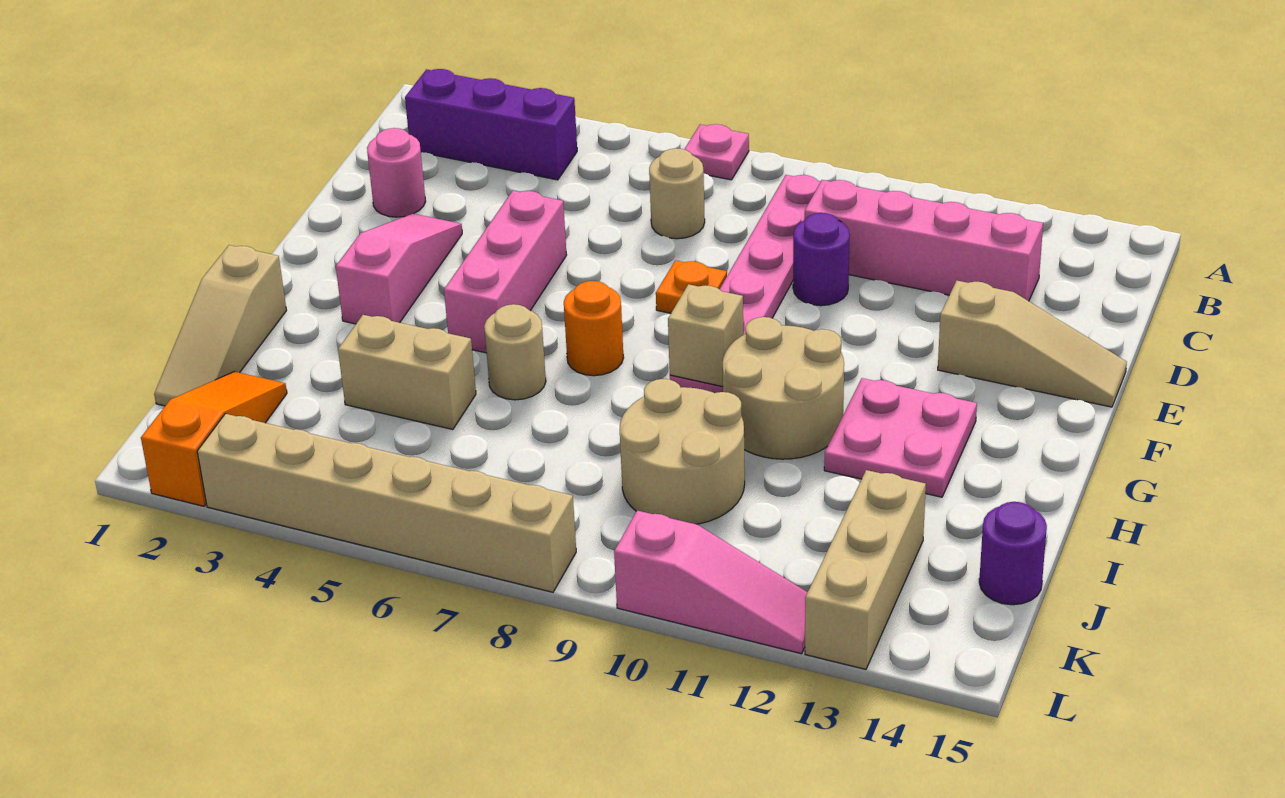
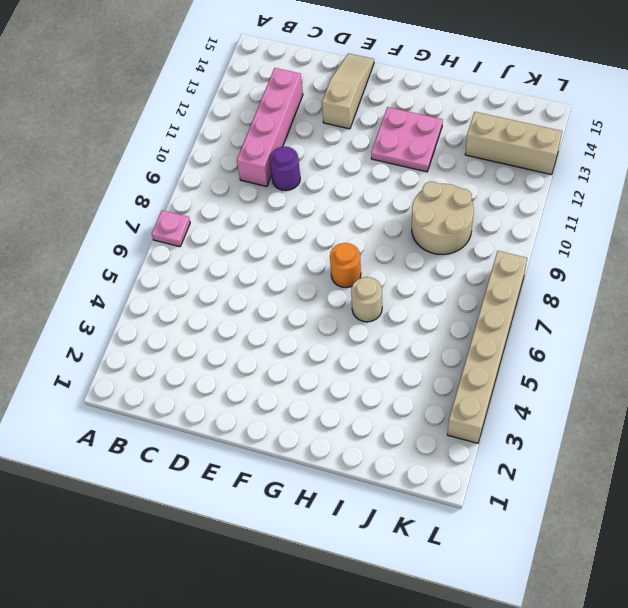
none -> purple brick B2:B4 level 1
none -> pink plate B9:G9 level 1
none -> tan round brick C7 level 1

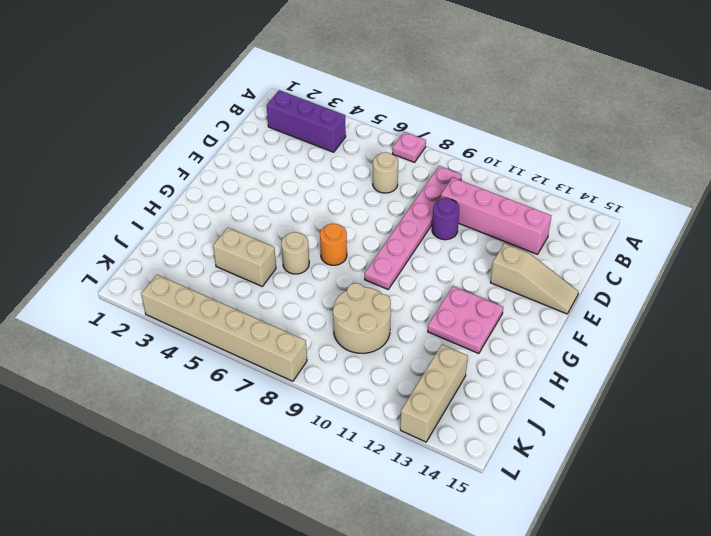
none -> pink round brick D2 level 1
none -> pink slope E3:G3 level 1 top G
none -> pink brick E5:G5 level 1

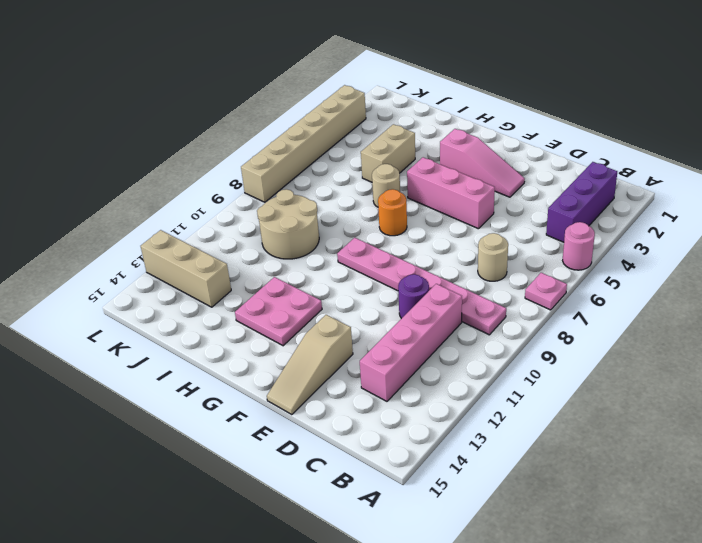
pink round brick A5 level 1 -> pink round brick D2 level 1
none -> orange plate E8 level 1
none -> tan round brick G10:H11 level 1
none -> tan slope H1:J1 level 1 top H

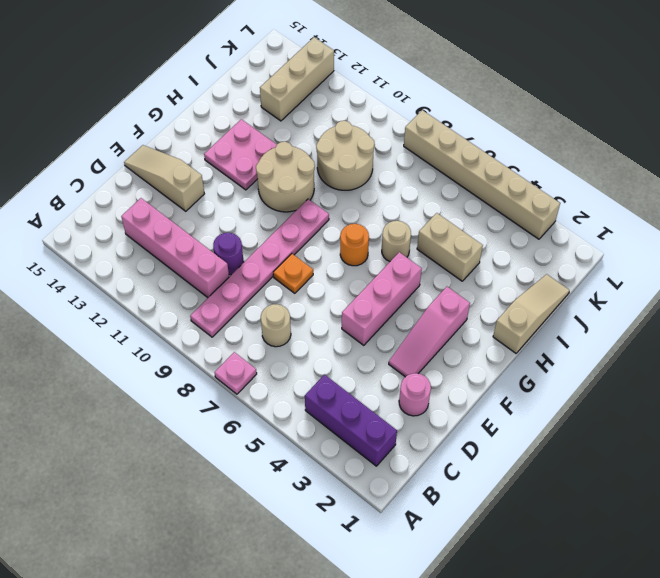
none -> orange slope J2:L2 level 1 top L
none -> purple round brick J15 level 1
none -> pink slope L10:L12 level 1 top 10

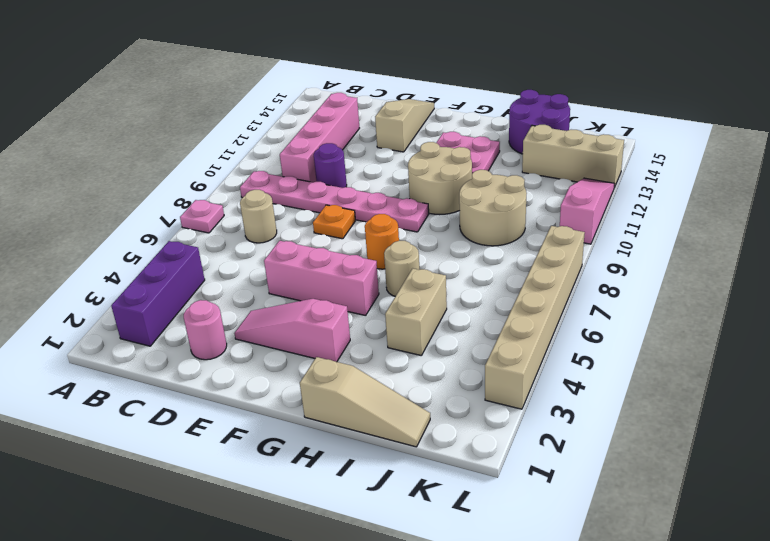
purple round brick I14:J15 level 1 -> purple round brick J15 level 1
none -> orange slope J2:L2 level 1 top L
none -> tan brick G9 level 2

